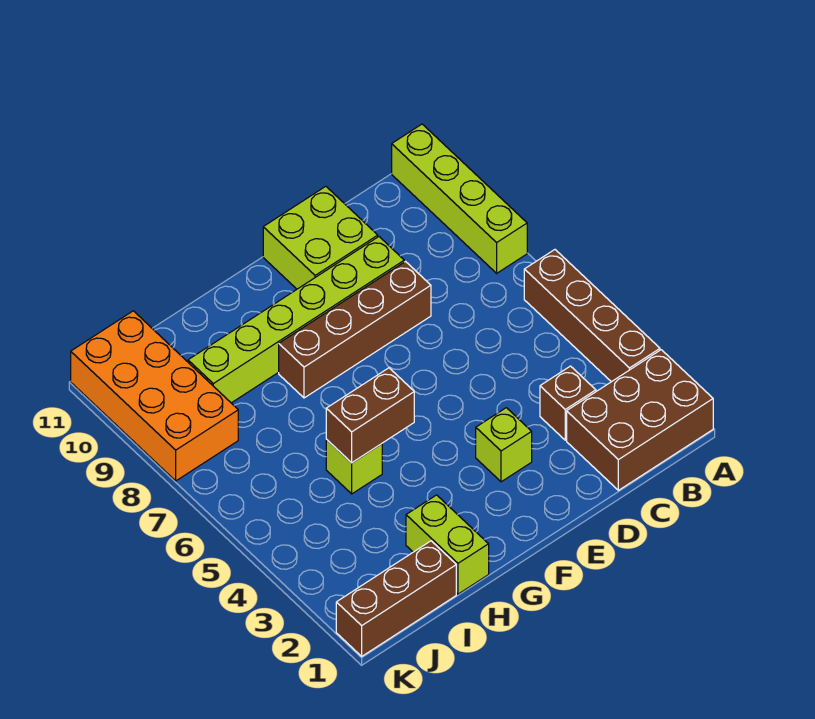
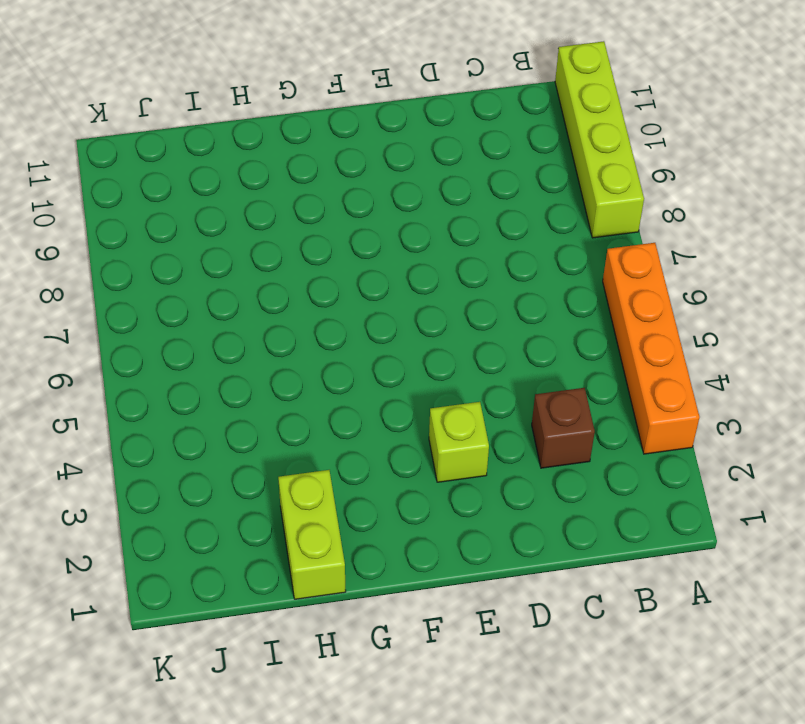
orange brick A3:A6 level 1 -> brown brick A3:A6 level 1
none -> brown brick A1:C2 level 1
none -> brown brick D8:G8 level 1
none -> lime brick D9:I9 level 1

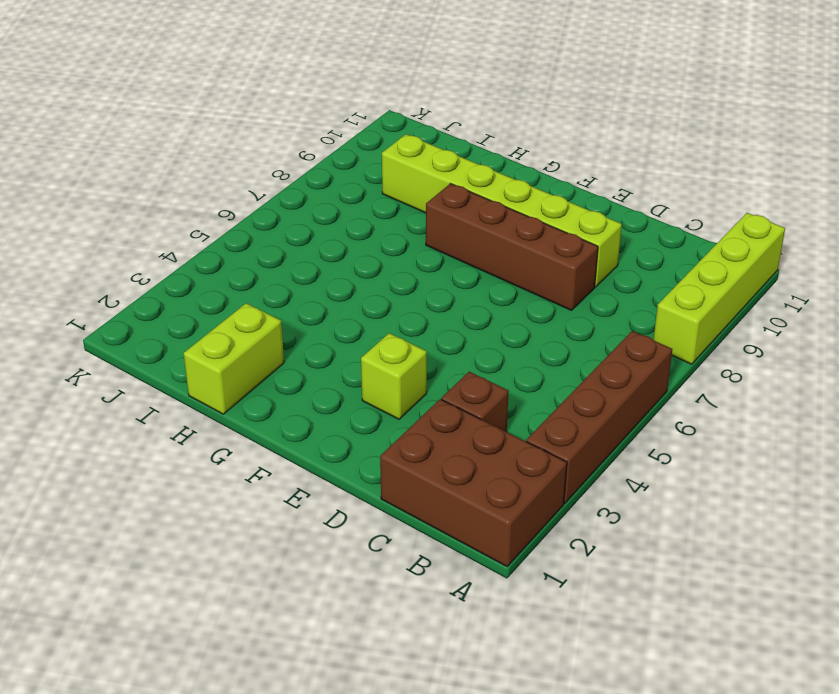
none -> lime brick D10:E11 level 1
none -> lime brick H5 level 1
none -> brown brick I1:K1 level 1

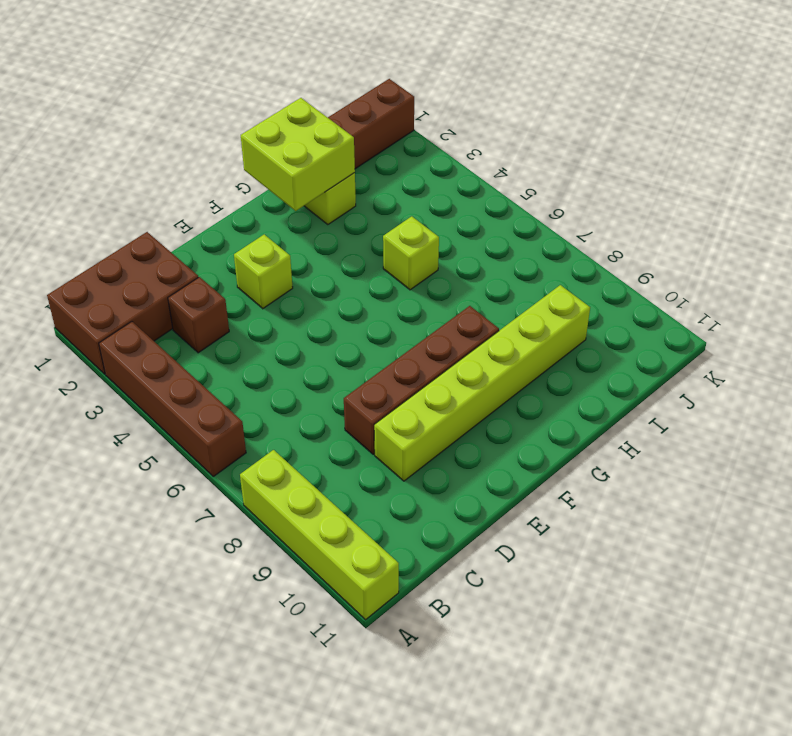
lime brick G1:H2 level 2 -> lime brick D10:E11 level 1
none -> orange brick J8:K11 level 1
none -> brown brick G5:H5 level 2

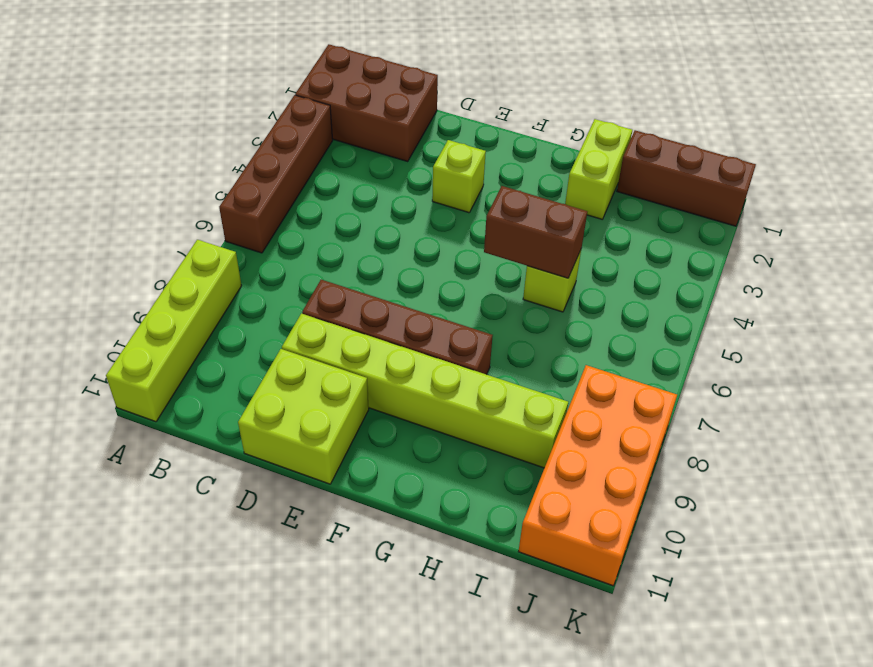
none -> brown brick C3 level 1

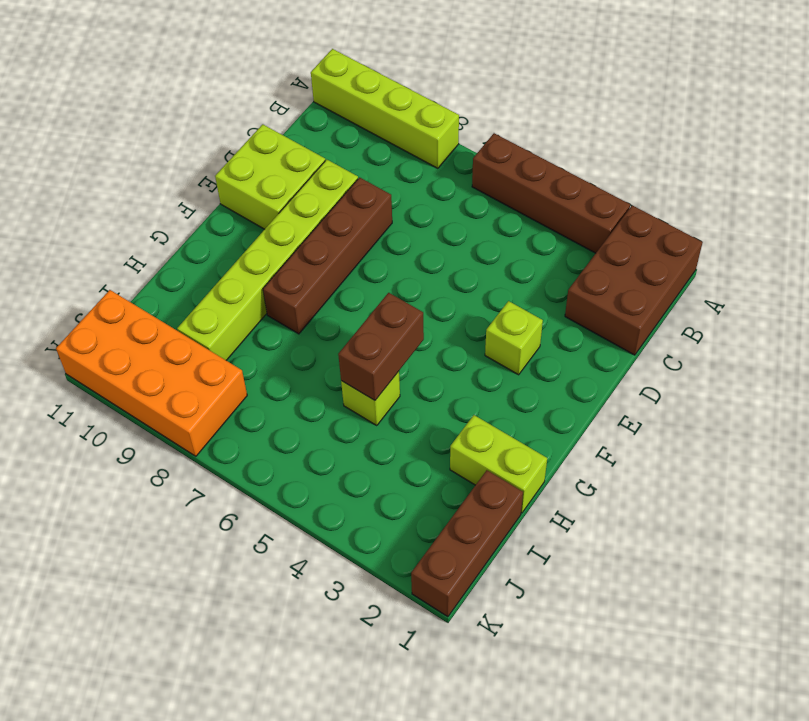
none -> brown brick C3 level 1

